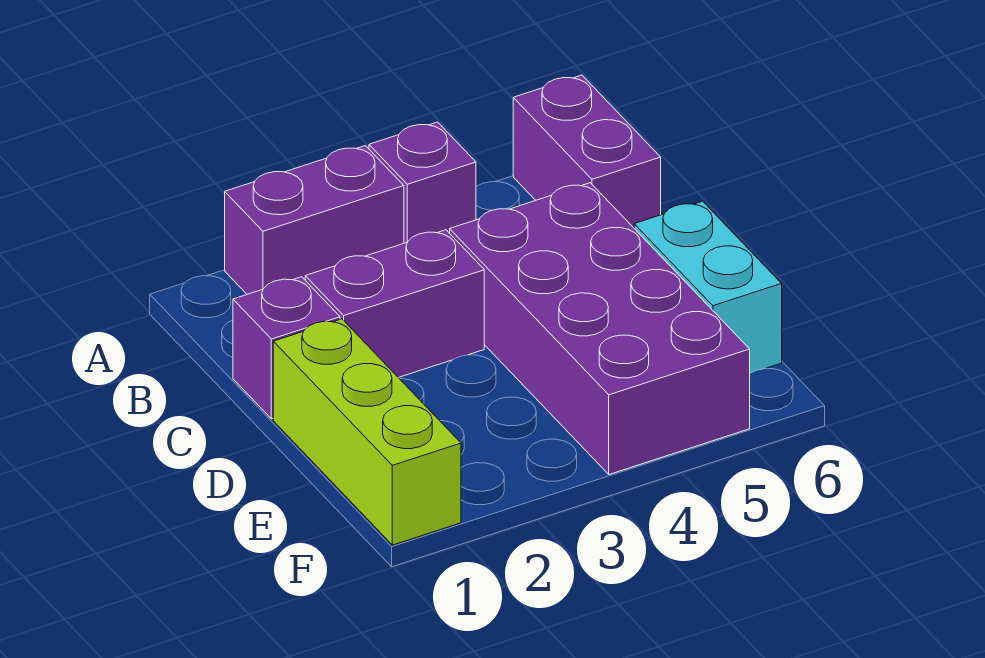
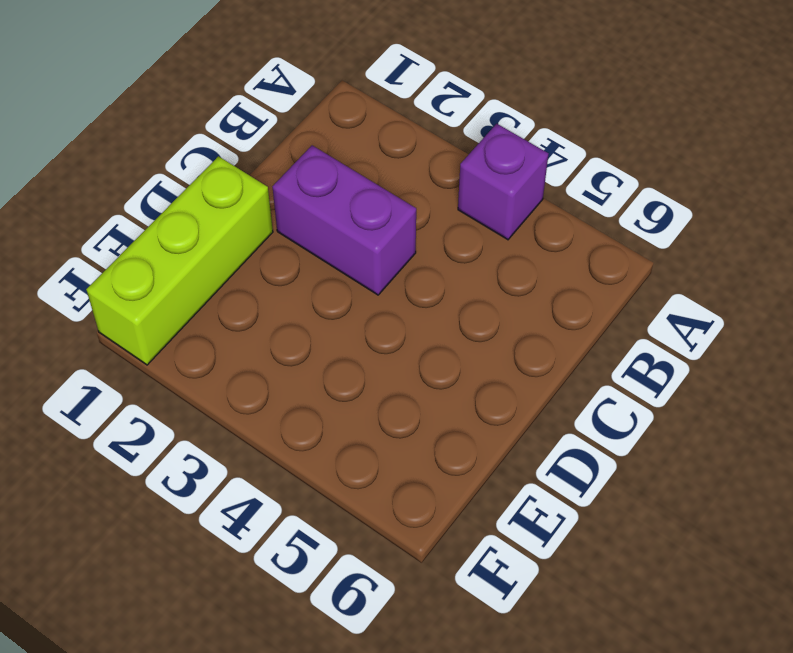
none -> purple brick A2:A3 level 1
none -> purple brick A6:B6 level 1

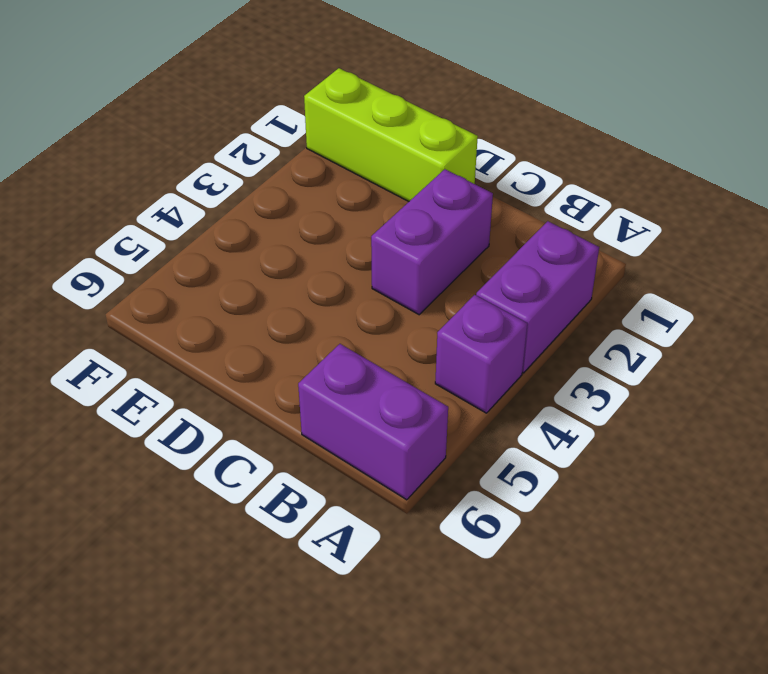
none -> purple brick C1 level 1
none -> purple brick C4:F5 level 1

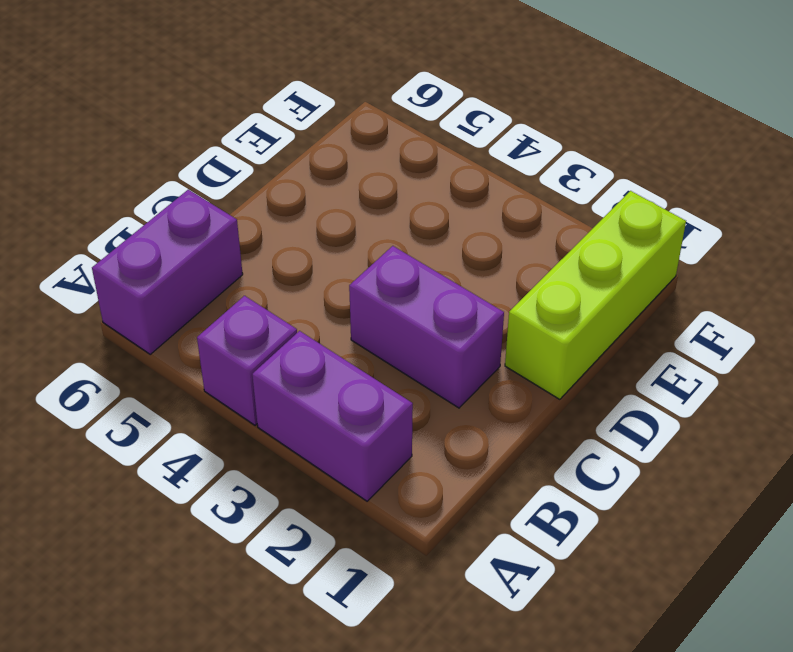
none -> purple brick C1 level 1
none -> purple brick C4:F5 level 1

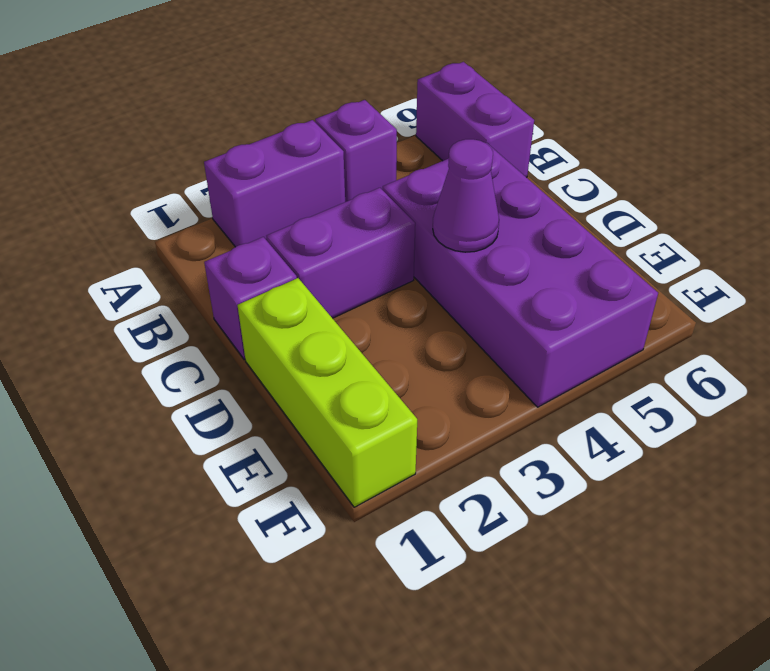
purple cone D4 level 2 -> none
none -> cyan brick D6:E6 level 1

